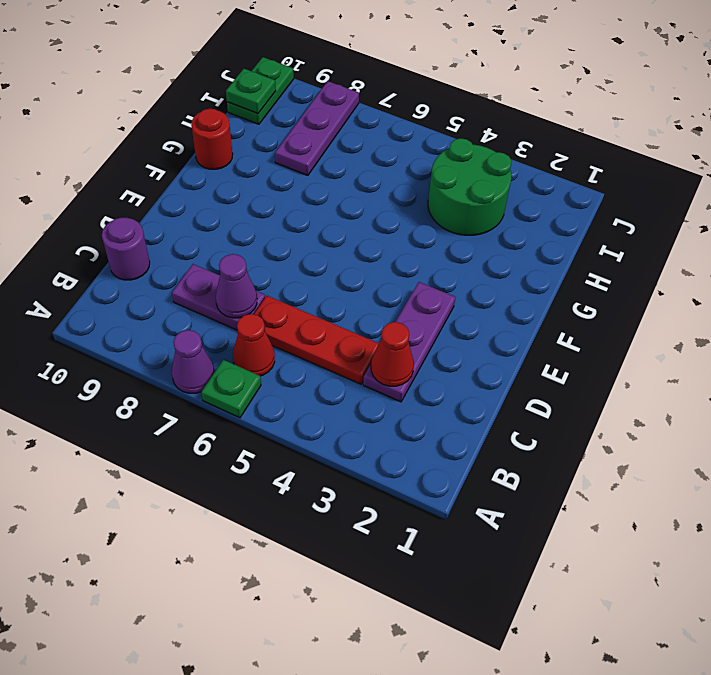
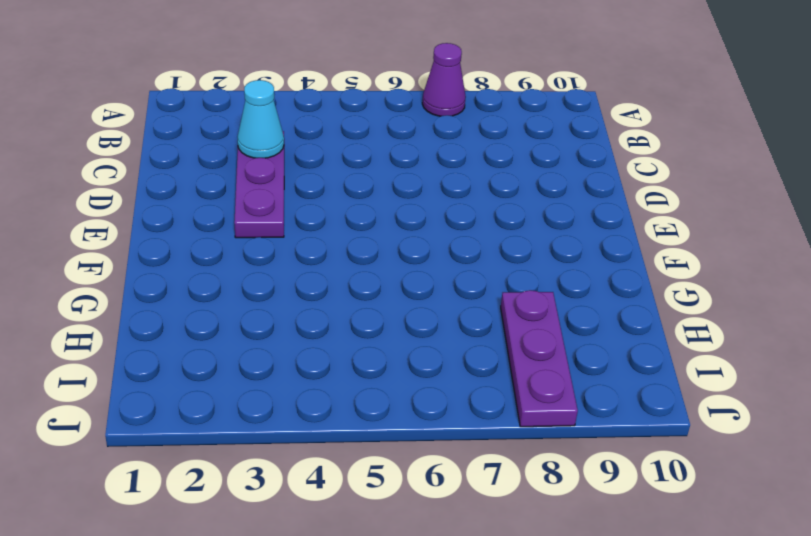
cyan cone C3 level 2 -> red cone C3 level 2
none -> green plate A6 level 1
none -> red cone B6 level 1
none -> red plate C4:C6 level 1

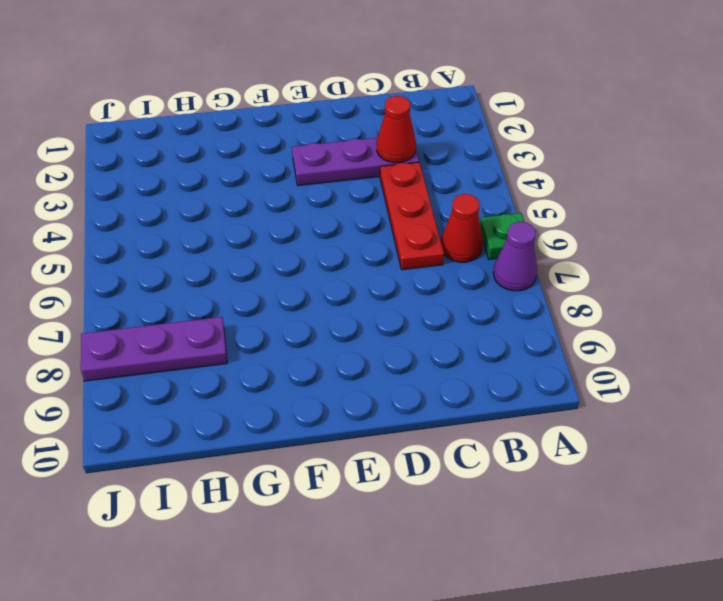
none -> purple plate C7:C8 level 1
none -> purple round brick C10 level 1
none -> red round brick G10 level 1

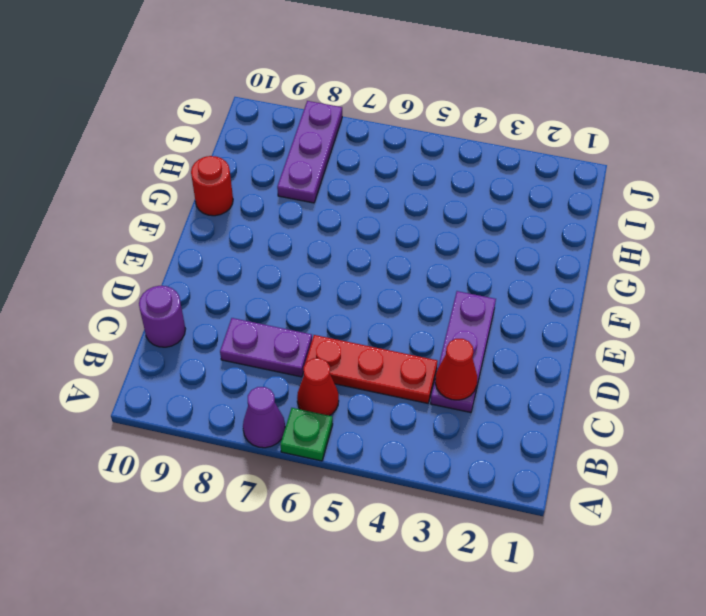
none -> green round brick H3:I4 level 1
none -> green plate I10:J10 level 1
none -> purple cone C7 level 2

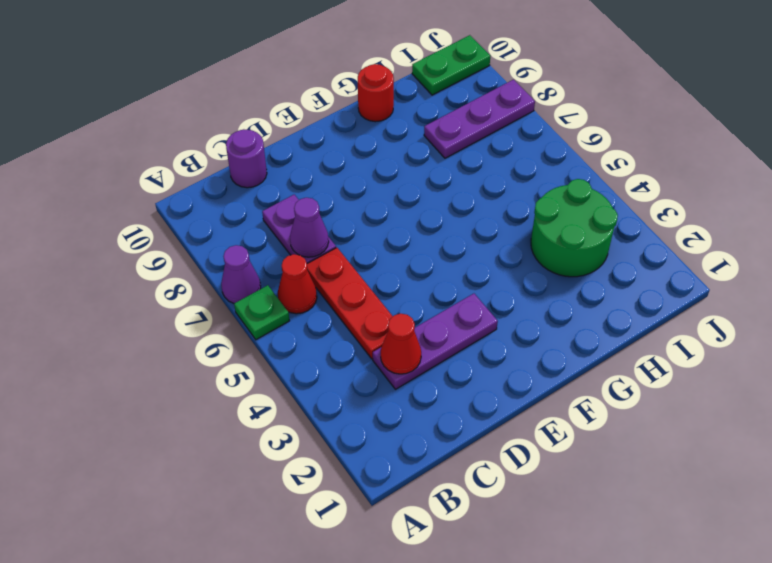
none -> green plate I10 level 2

